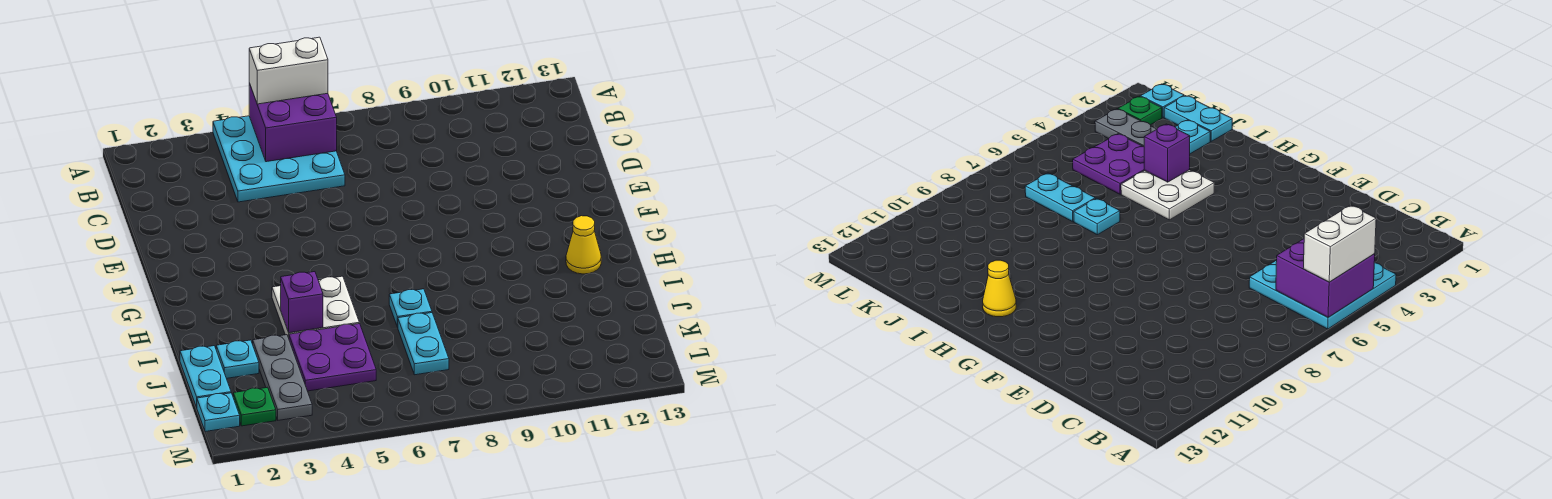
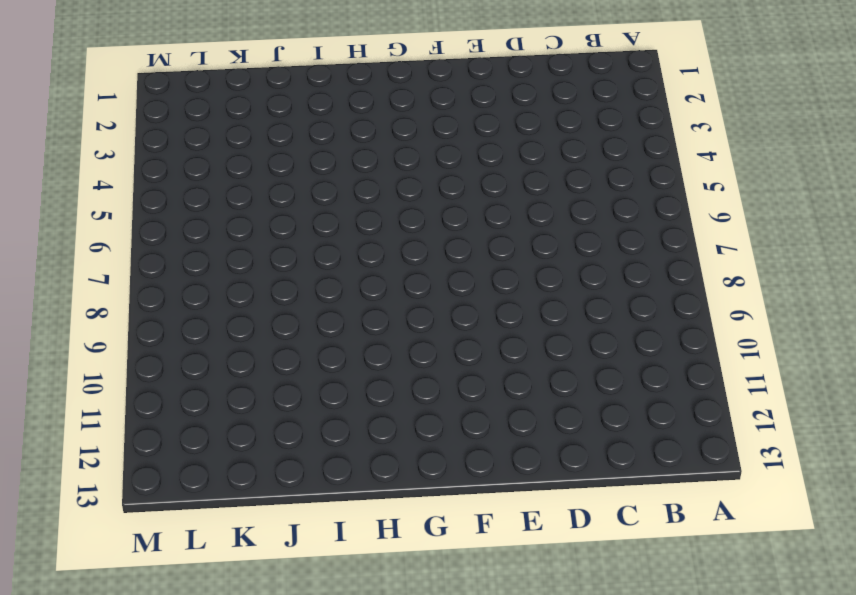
none -> cyan plate A4:C6 level 1
none -> white plate H4:I5 level 1
none -> yellow cone H12 level 1

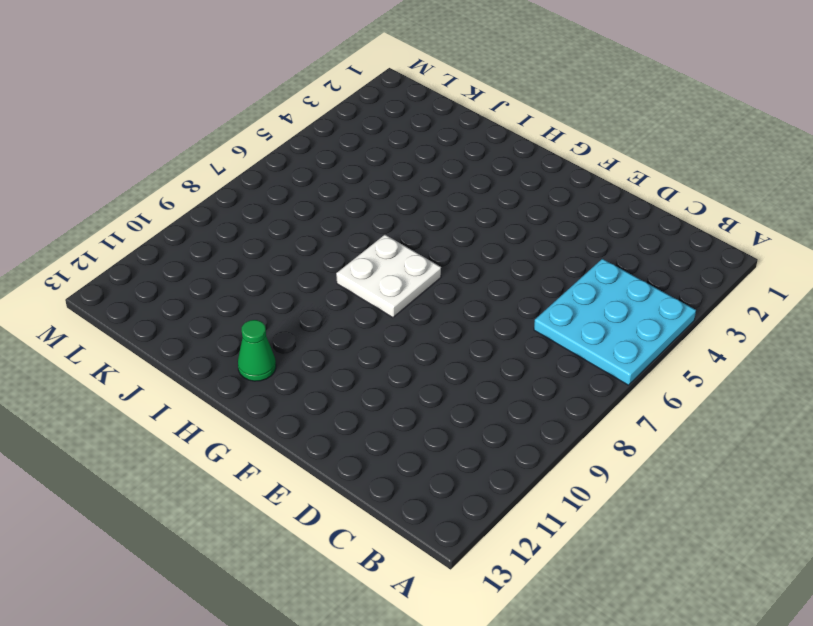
white plate G7:H8 level 1 -> white plate H4:I5 level 1
green cone H12 level 1 -> yellow cone H12 level 1
none -> cyan plate I7 level 1
none -> cyan plate J1:K1 level 1
none -> cyan plate J2 level 1

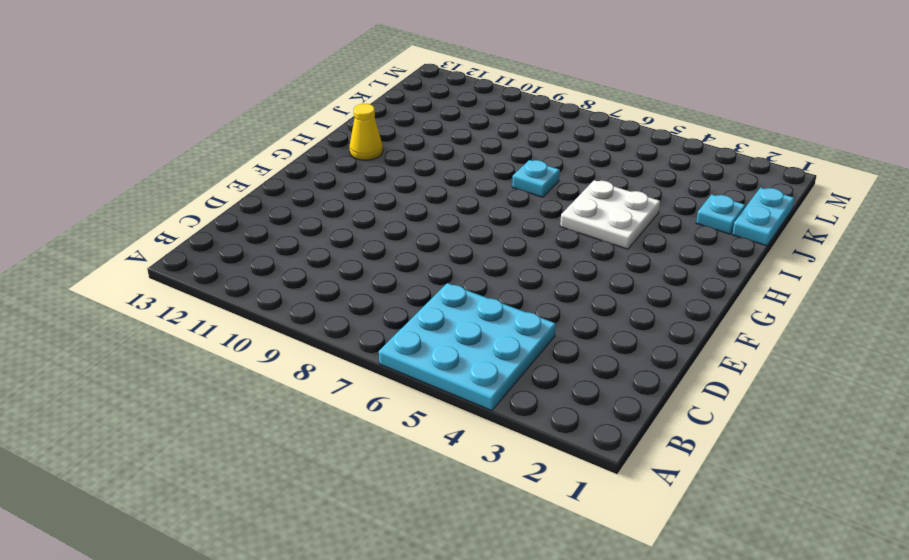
none -> grey plate J3:L3 level 1
none -> purple plate J4:K5 level 1
none -> cyan plate J7:K7 level 1

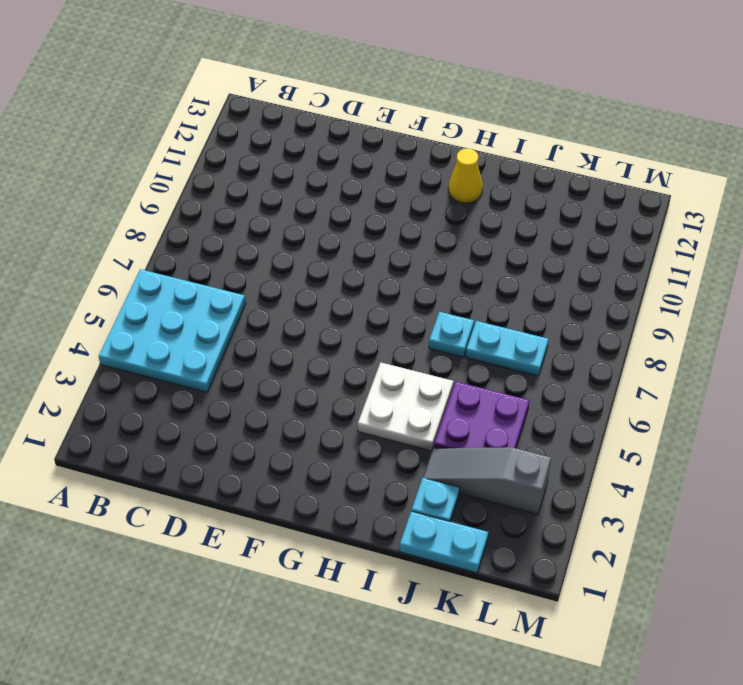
grey slope J3:L3 level 1 top L -> grey plate J3:L3 level 1
none -> cyan plate L1 level 1
none -> green plate L2 level 1
none -> purple brick A5:B6 level 2

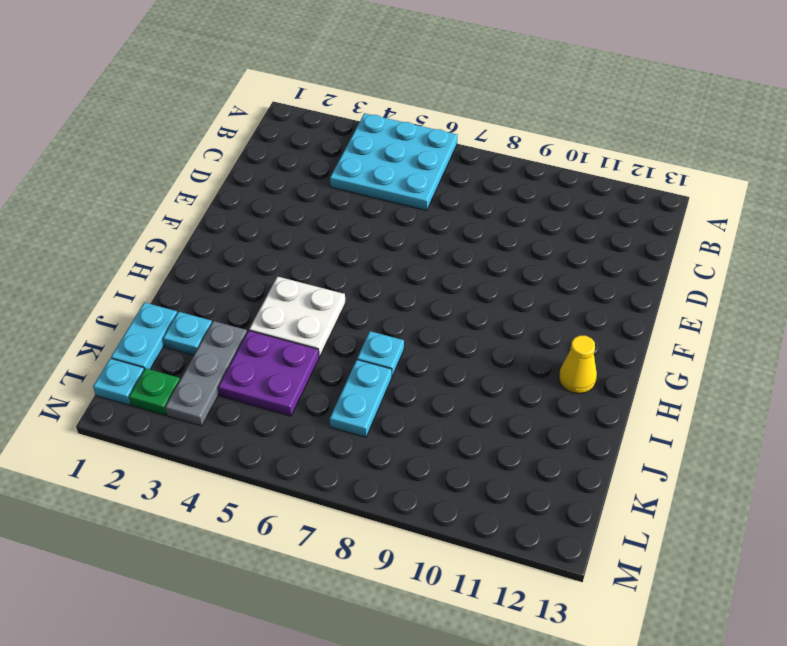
none -> purple brick A5:B6 level 2
none -> purple brick I4 level 2
none -> white brick A5:A6 level 3

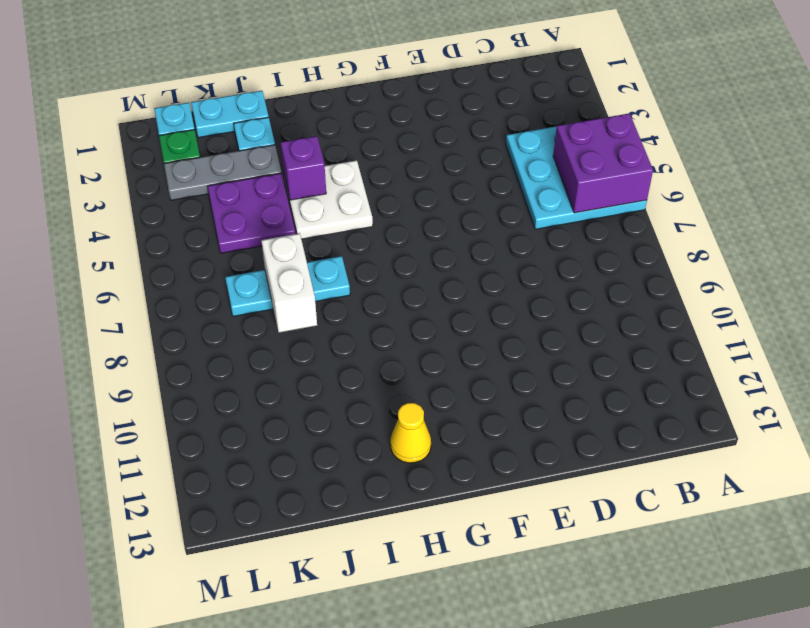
white brick J7:J8 level 2 -> white brick A5:A6 level 3

